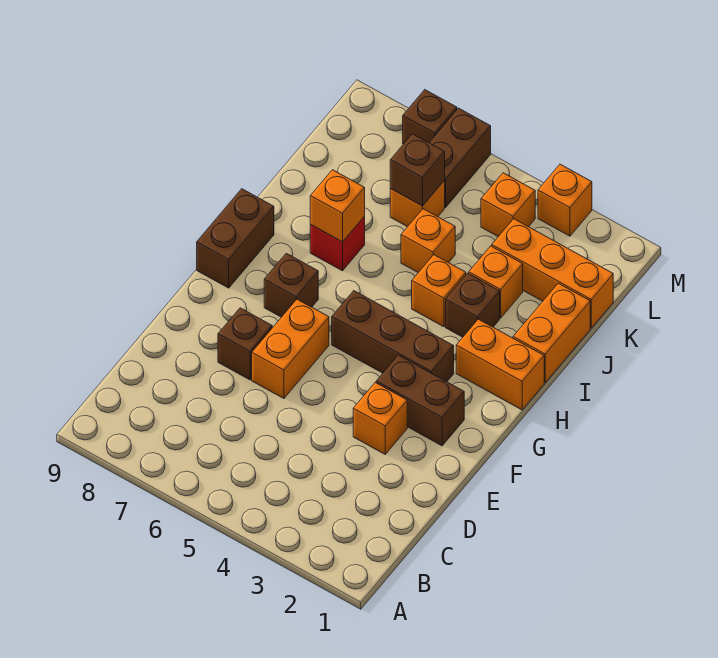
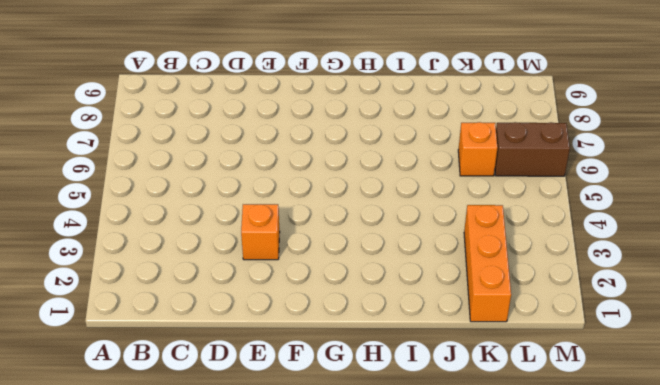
none -> orange brick E6:F6 level 1
none -> brown brick E7 level 1
none -> brown brick F2:F3 level 1

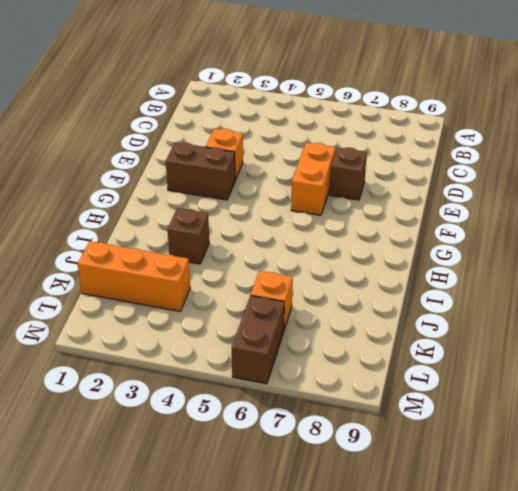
none -> brown brick G3:G5 level 1
none -> brown brick G7 level 1
none -> brown brick G9:H9 level 1

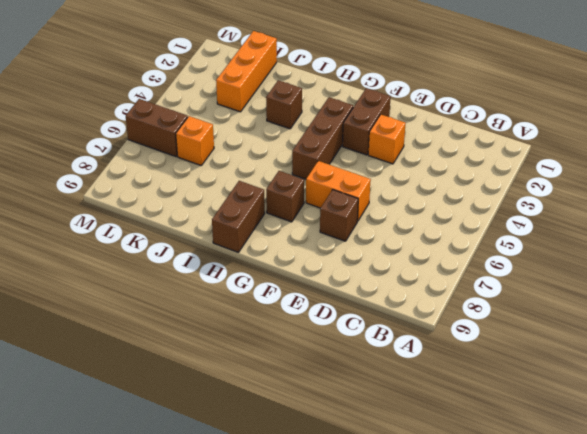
brown brick H8:H9 level 1 -> brown brick G9:H9 level 1
none -> orange brick H1:H2 level 1
none -> orange brick I1:J1 level 1
none -> orange brick I4 level 1

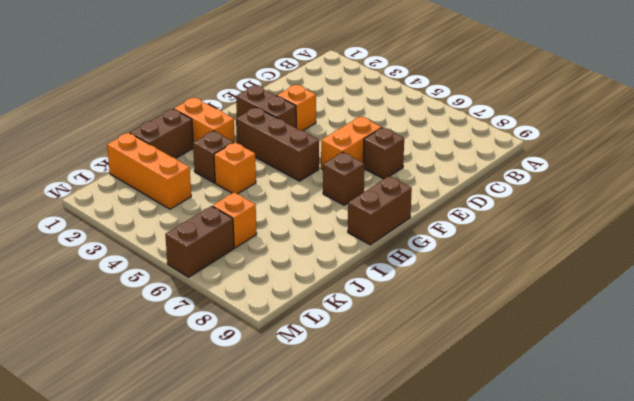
brown brick I1:J1 level 1 -> orange brick I1:J1 level 1
none -> red brick I7 level 1
none -> orange brick J3 level 1
none -> orange brick J5 level 1

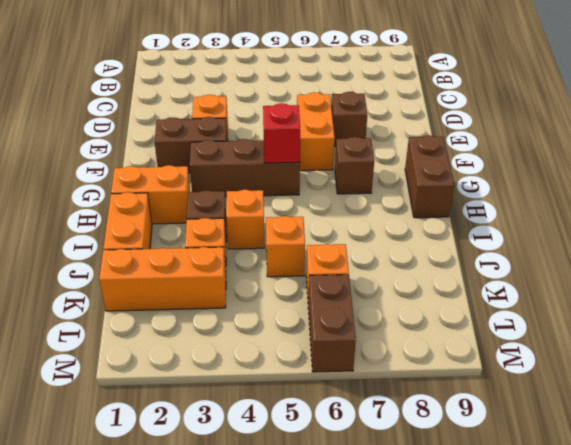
red brick G5 level 2 -> red brick I7 level 1
none -> orange brick L4 level 1
none -> orange brick M3 level 1
none -> brown brick M7 level 1

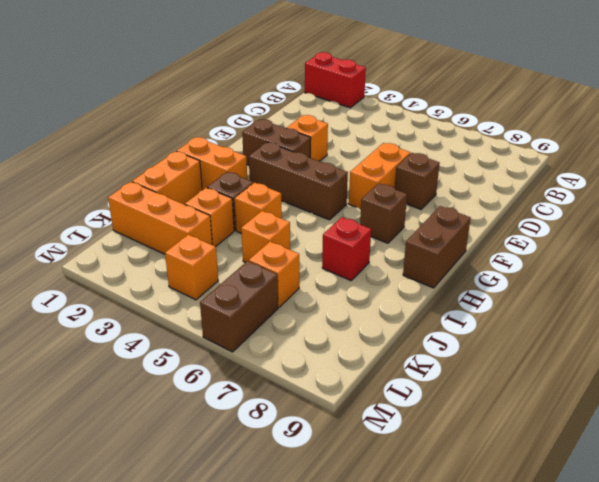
red brick A1:A2 level 1 -> none
none -> orange brick M3 level 1
none -> brown brick M7 level 1
none -> orange brick I7 level 2

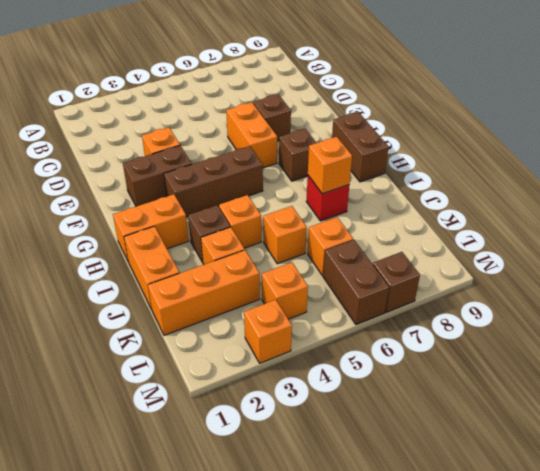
none -> brown brick K6 level 2

